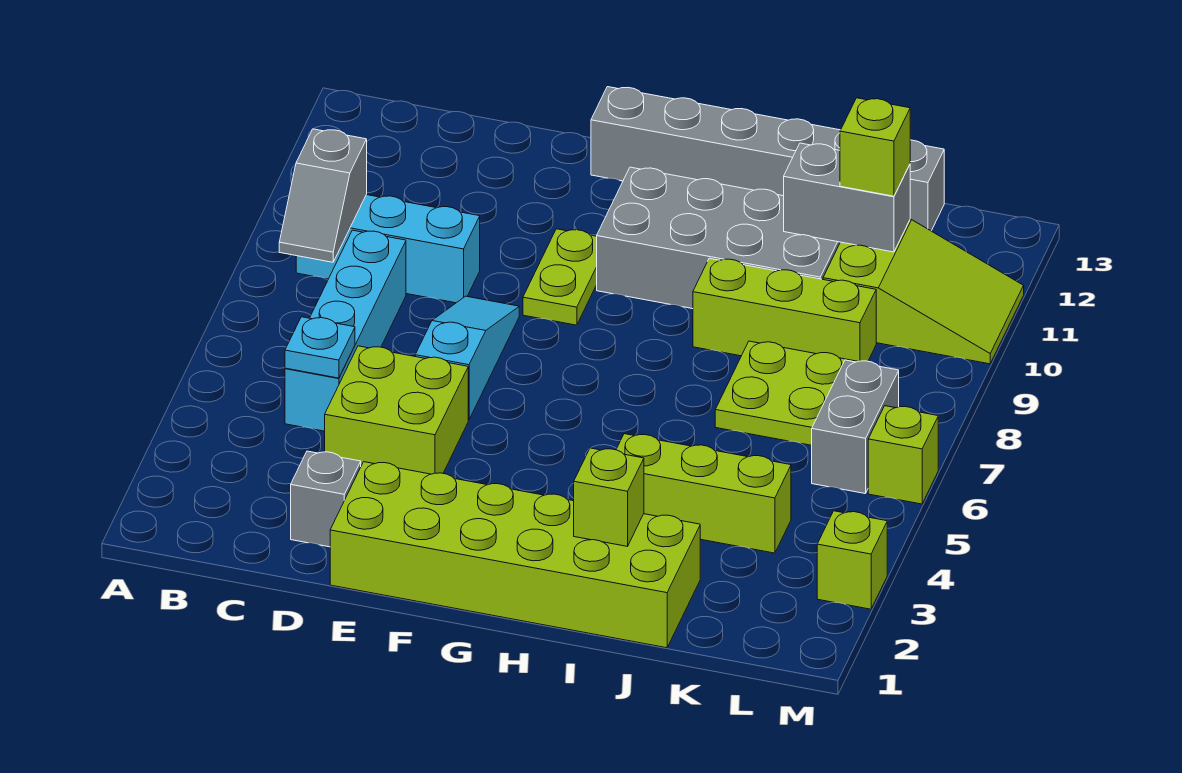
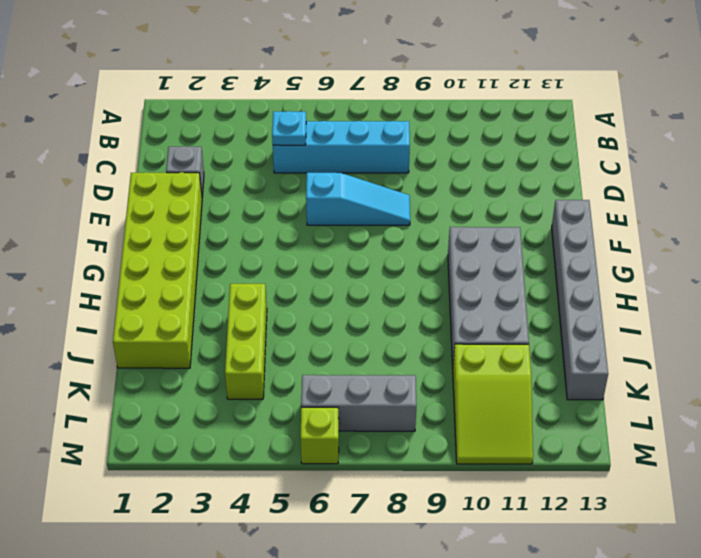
grey brick L6:L8 level 1 -> grey brick L6:L7 level 1
none -> cyan brick B9:D9 level 1
none -> lime brick D4:E5 level 1
none -> lime plate F9:F10 level 1

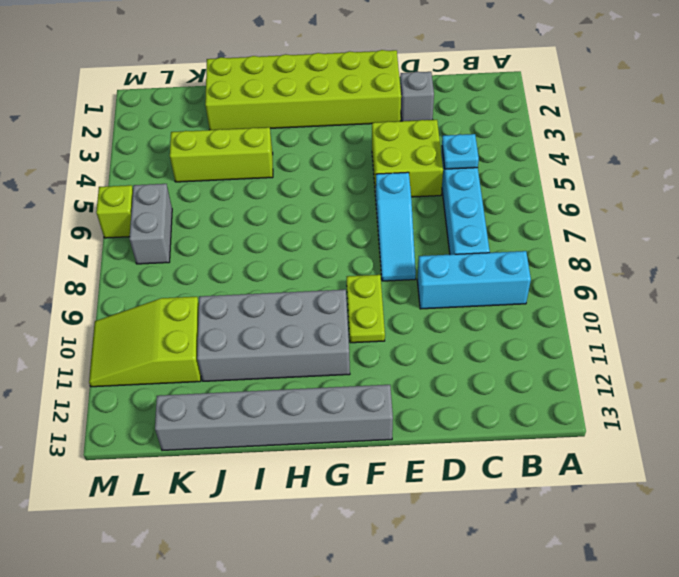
none -> lime brick I9:K9 level 1
none -> lime plate J7:K8 level 1
none -> lime brick M3 level 1

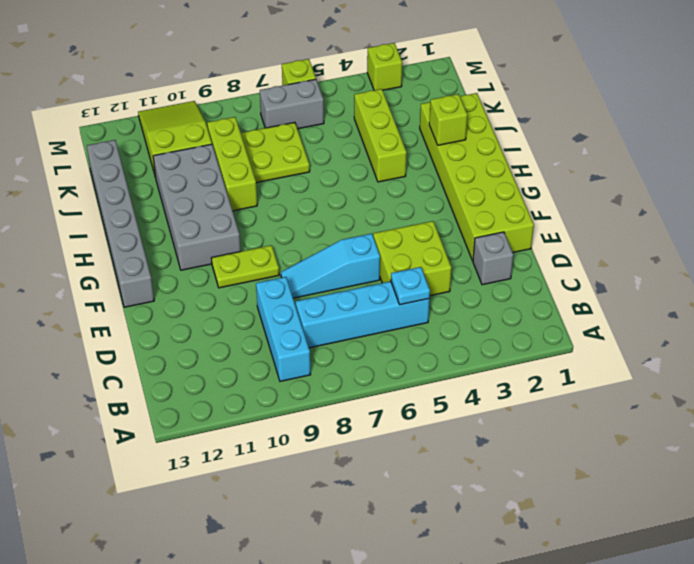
none -> grey slope B8:B9 level 2 top 9
none -> grey brick J11:K11 level 2
none -> lime brick K11 level 3

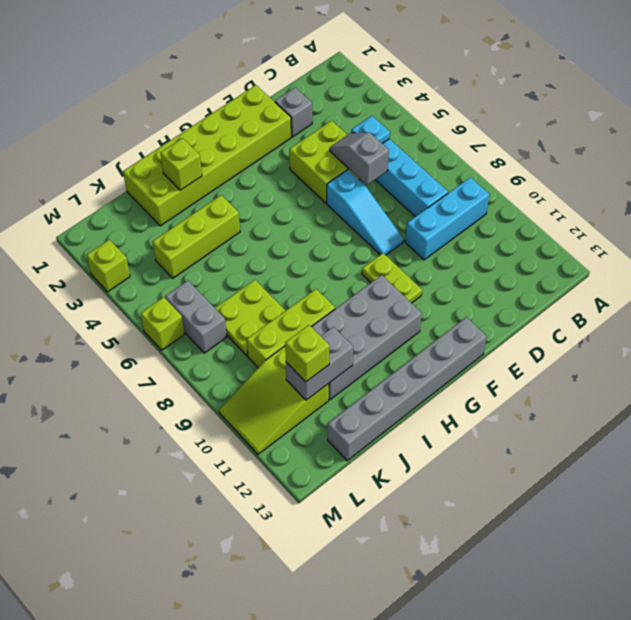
grey slope D5:D6 level 2 top 6 -> grey slope B8:B9 level 2 top 9

